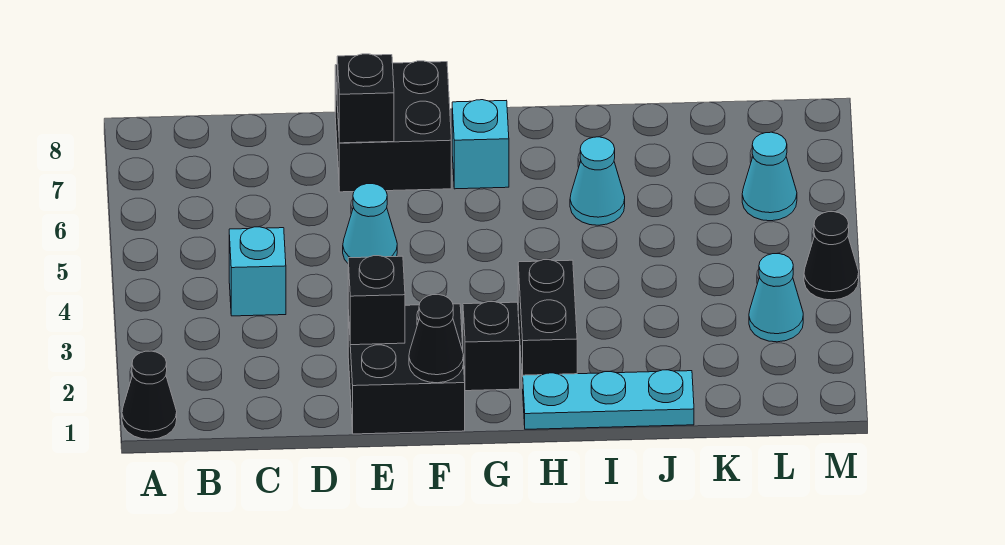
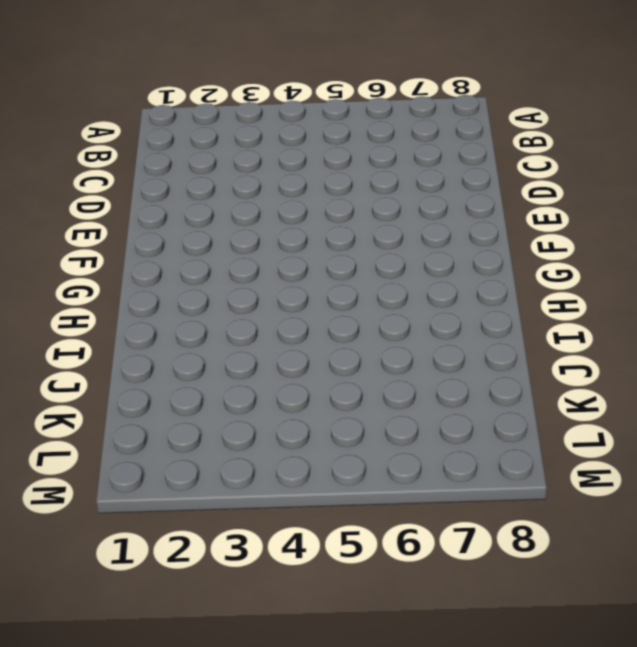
none -> black cone A1 level 1
none -> cyan brick C4 level 1
none -> black brick E1:F2 level 1

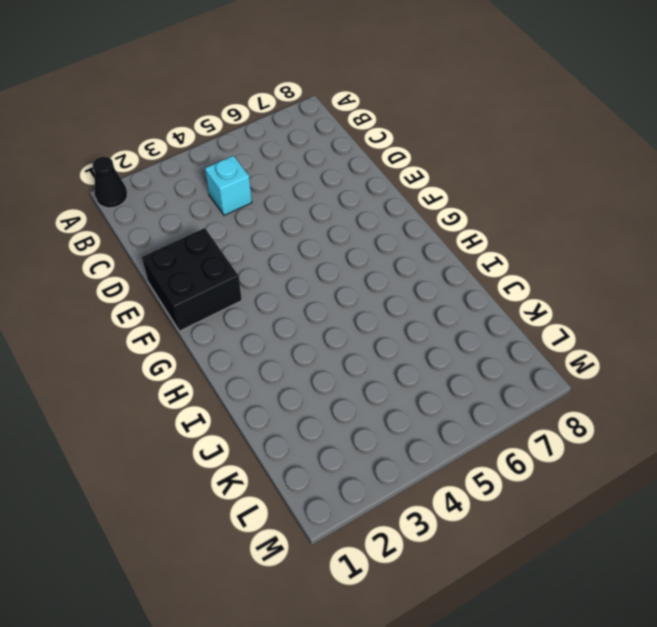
none -> cyan cone E5 level 1
none -> black brick E7:F8 level 1
none -> black brick G2 level 1

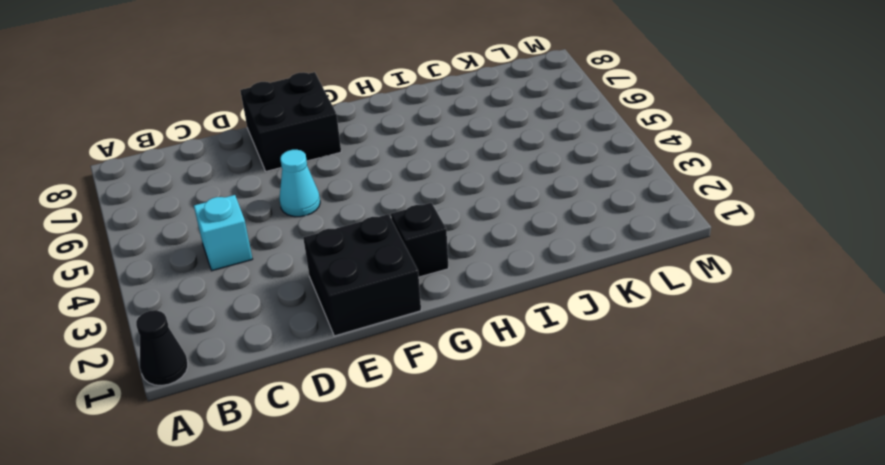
none -> cyan brick G7 level 1
none -> cyan plate H1:J1 level 1
none -> black brick H2:H3 level 1

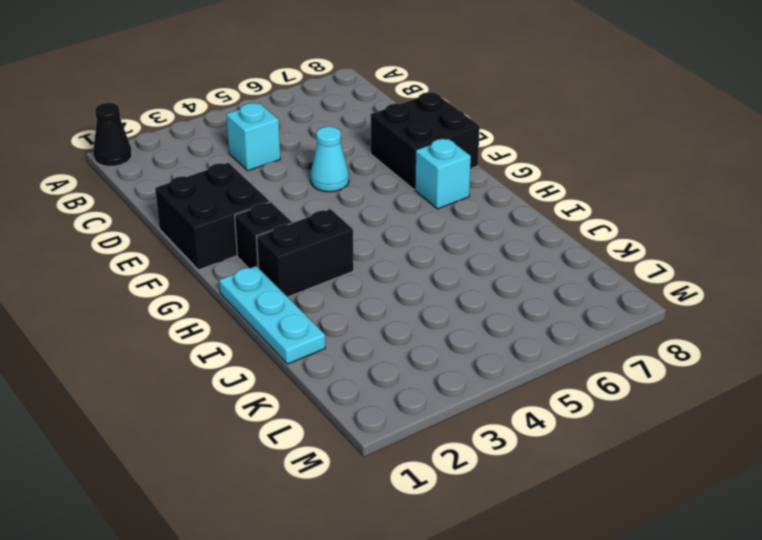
none -> cyan cone I6 level 1
none -> cyan cone L3 level 1
none -> cyan cone L6 level 1

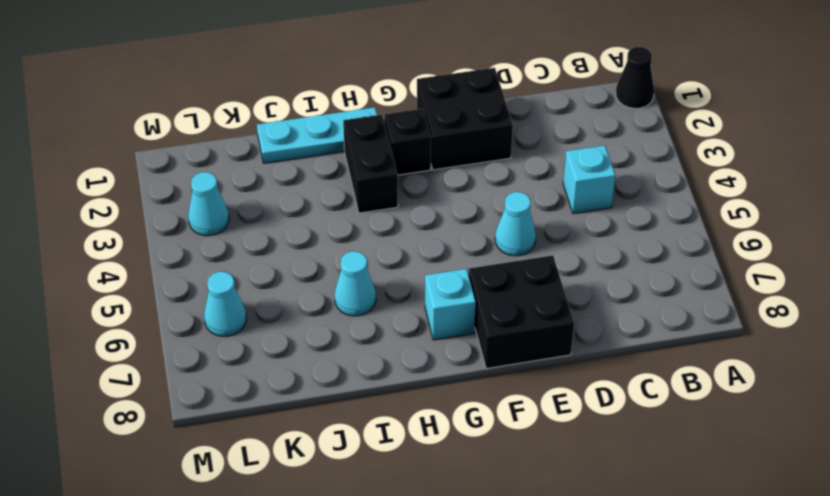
none -> black cone M4 level 1
none -> black brick E2 level 2
none -> black brick E7 level 2

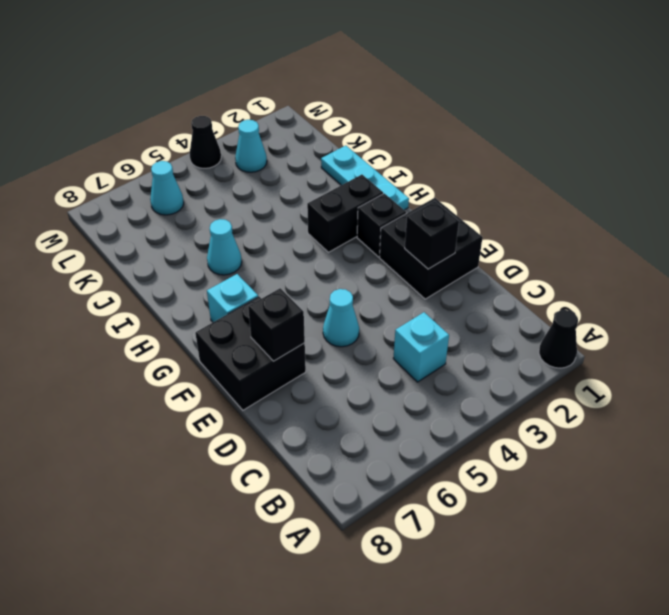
none -> black cone F1 level 2

